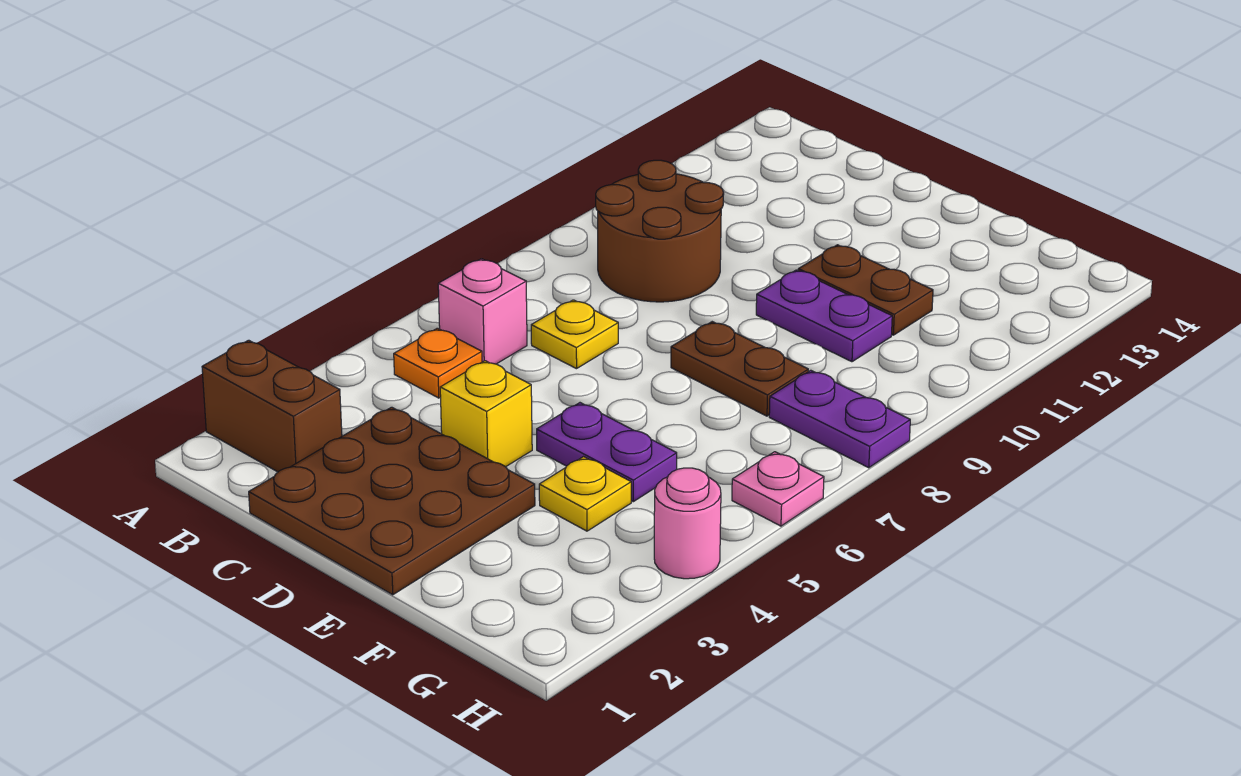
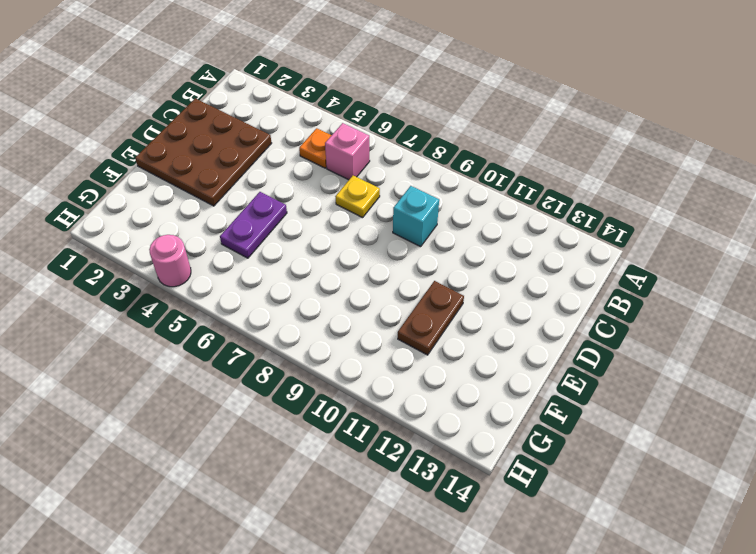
cyan brick C9 level 1 -> brown round brick B9:C10 level 1
none -> brown brick A2:B2 level 1
none -> yellow brick D4 level 1
none -> brown plate E8:F8 level 1

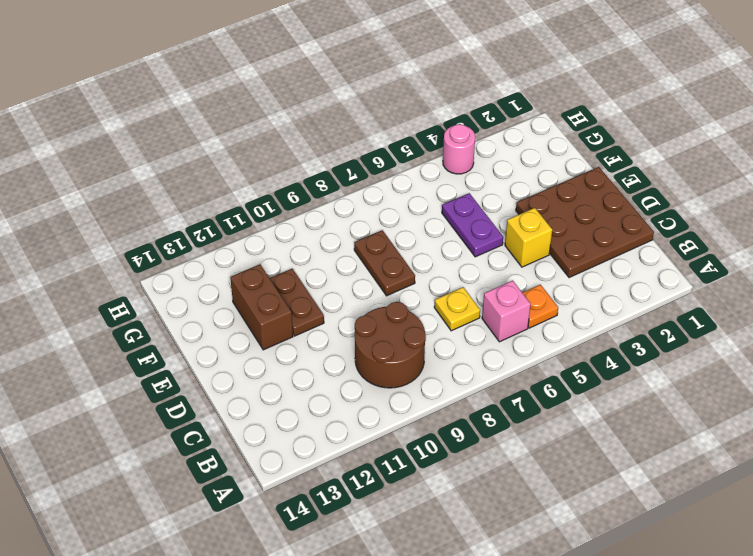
brown brick E12:F12 level 1 -> brown brick A2:B2 level 1
none -> purple plate E10:F10 level 1
none -> yellow plate F4 level 1
none -> purple plate G8:H8 level 1

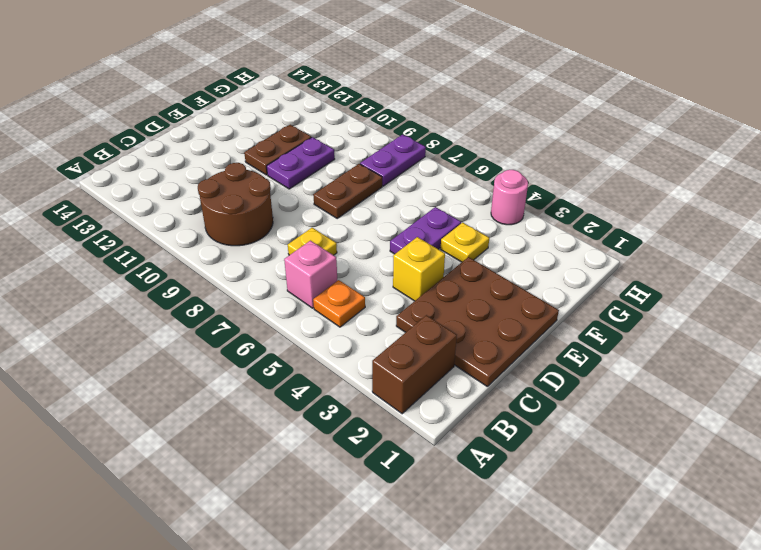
none -> pink plate H6 level 1

